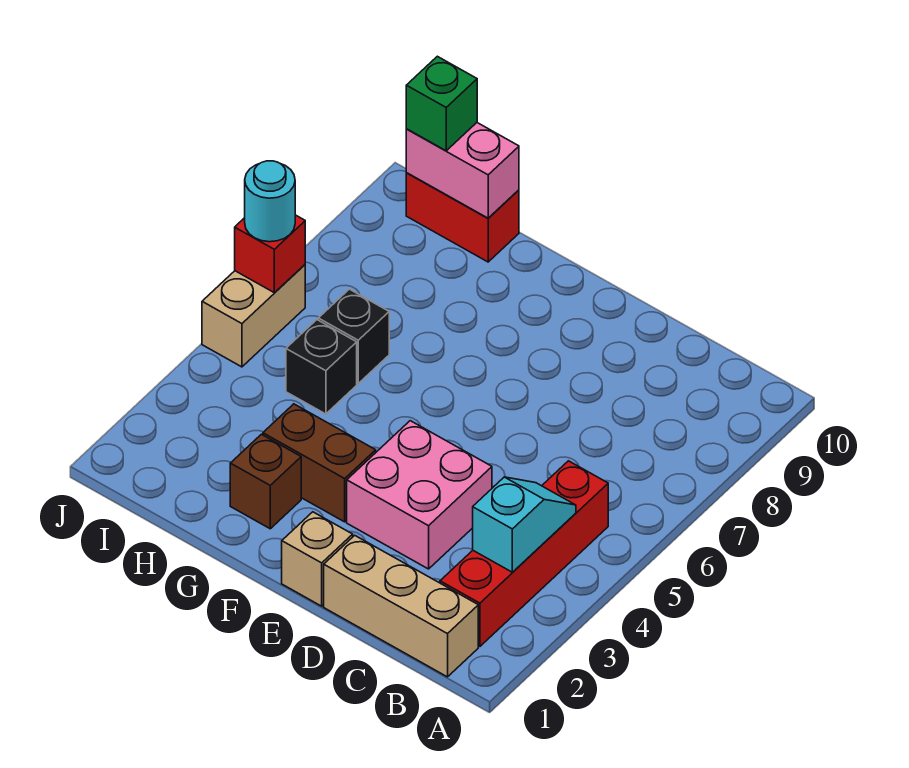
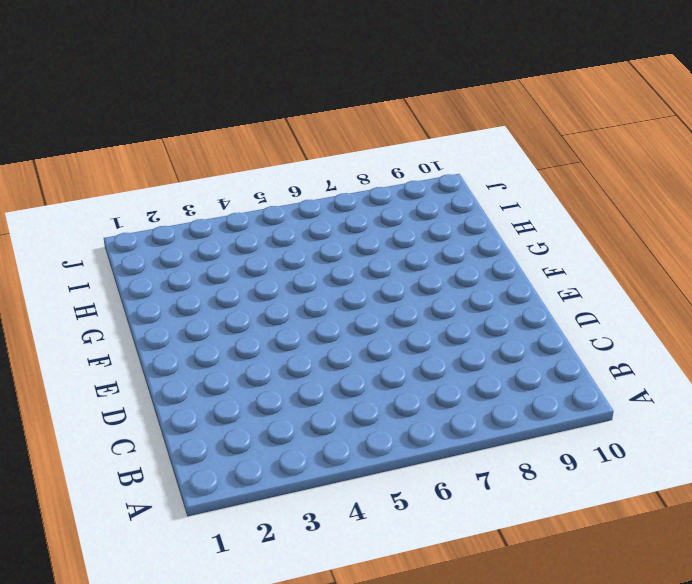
none -> tan brick B1:D1 level 1
none -> red brick B2:B5 level 1
none -> pink brick D3:E4 level 1

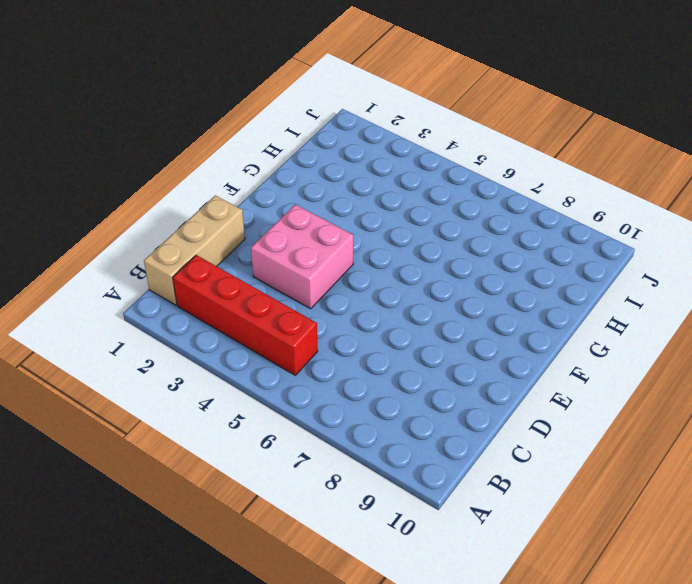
none -> tan brick E1 level 1
none -> brown brick F3:G3 level 1
none -> brown brick G2 level 1

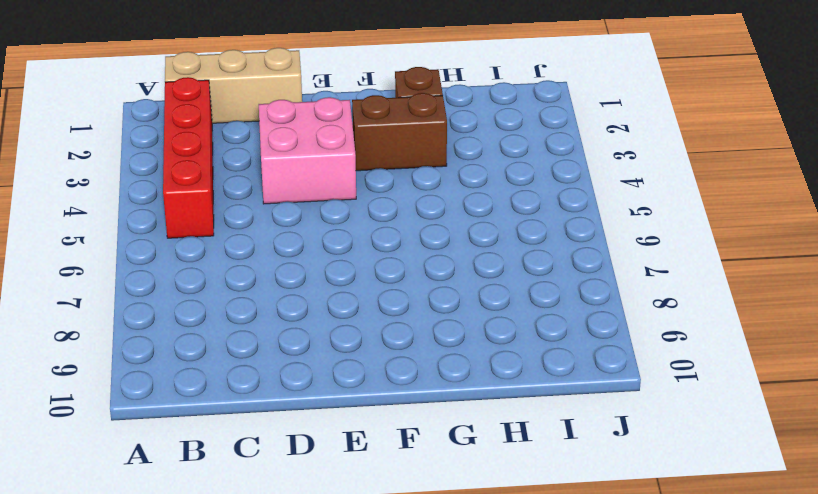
none -> tan brick E1 level 1
none -> black brick H5 level 1
none -> black brick H6 level 1

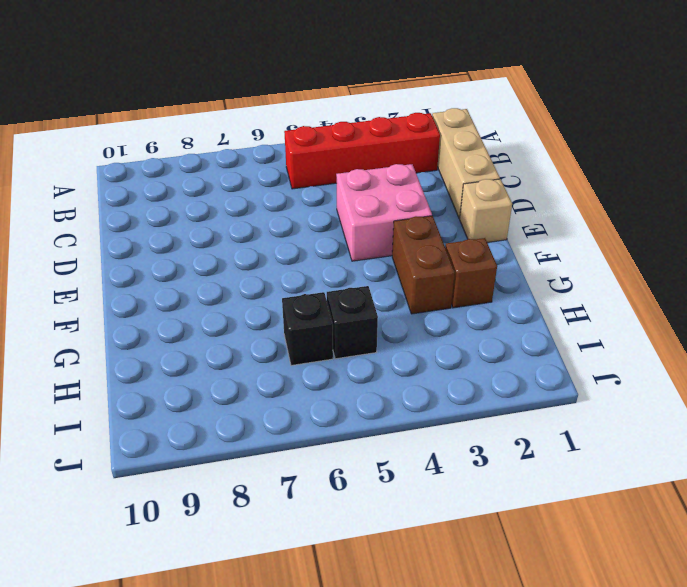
none -> red brick H10:I10 level 1
none -> tan brick J5:J6 level 1
none -> cyan slope B3:B4 level 2 top 3

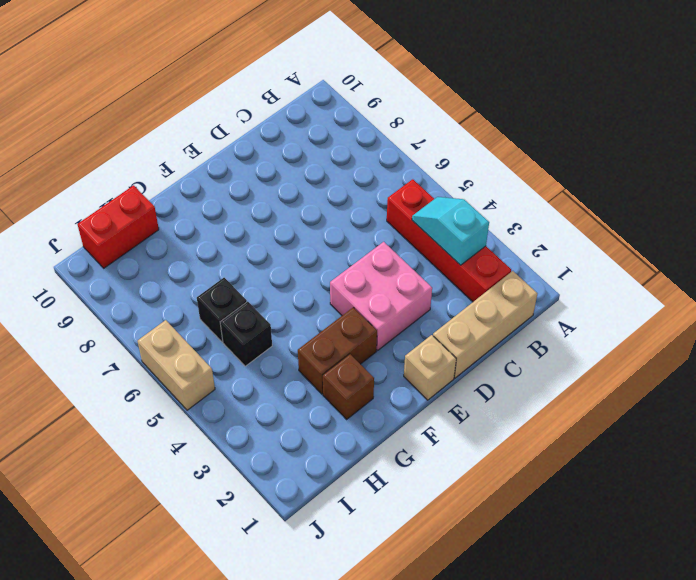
none -> pink brick H10:I10 level 2
none -> red brick J6 level 2
none -> green brick I10 level 3

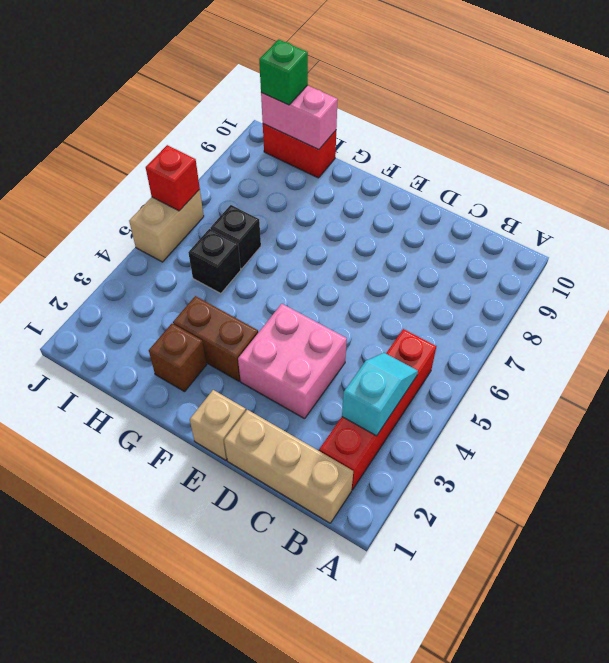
none -> cyan round brick J6 level 3

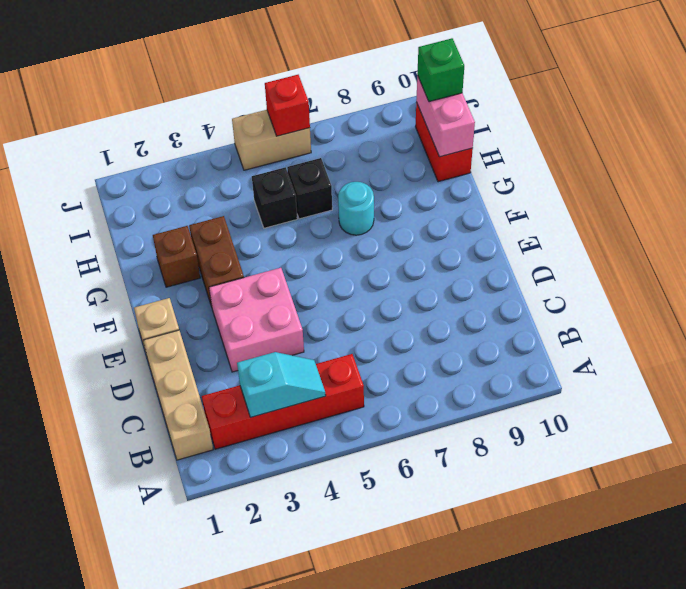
cyan round brick G7 level 1 -> cyan round brick J6 level 3

